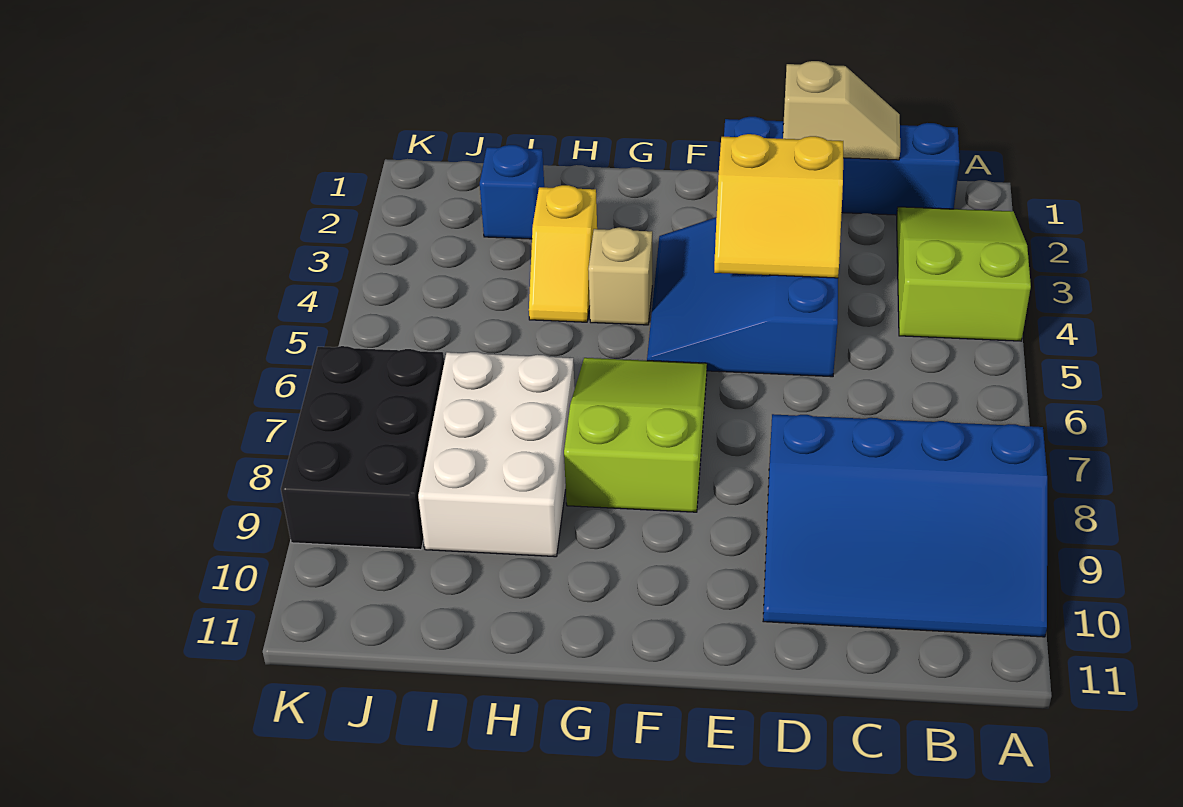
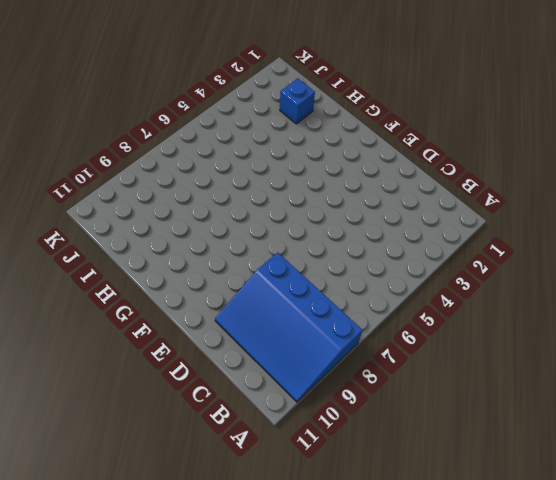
none -> lime slope A2:B4 level 1 top 4
none -> blue brick B1:E1 level 1
none -> blue slope D3:F5 level 1 top D

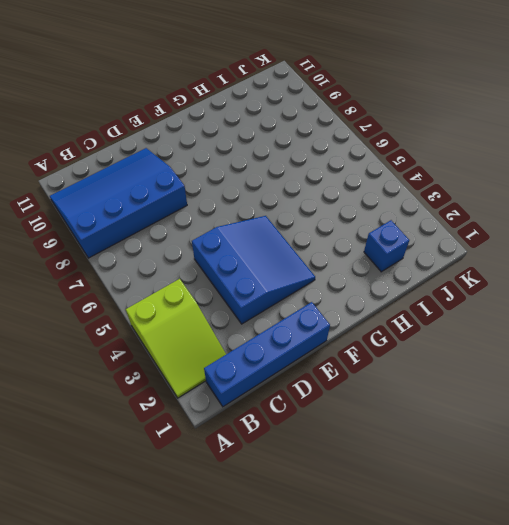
none -> lime slope F6:G8 level 1 top 8
none -> tan brick G4 level 1
none -> yellow slope H3:H4 level 1 top 3

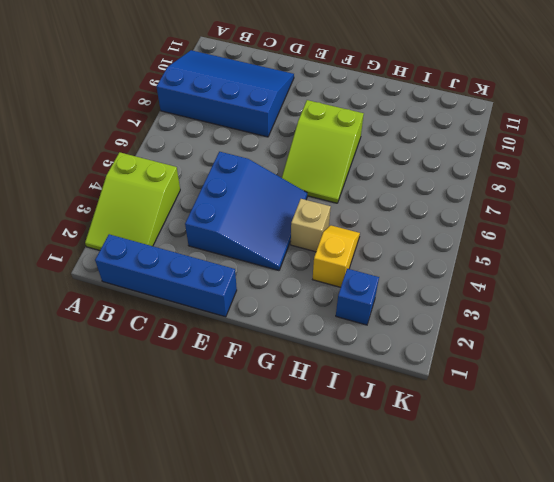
none -> white brick H7:I9 level 1
none -> black brick J7:K9 level 1
none -> tan slope C1:D1 level 2 top D

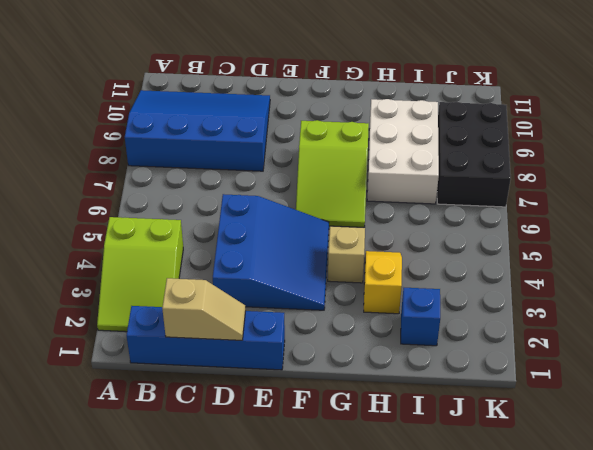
tan slope C1:D1 level 2 top C -> tan slope C1:D1 level 2 top D
none -> yellow slope D3:E4 level 2 top 3

